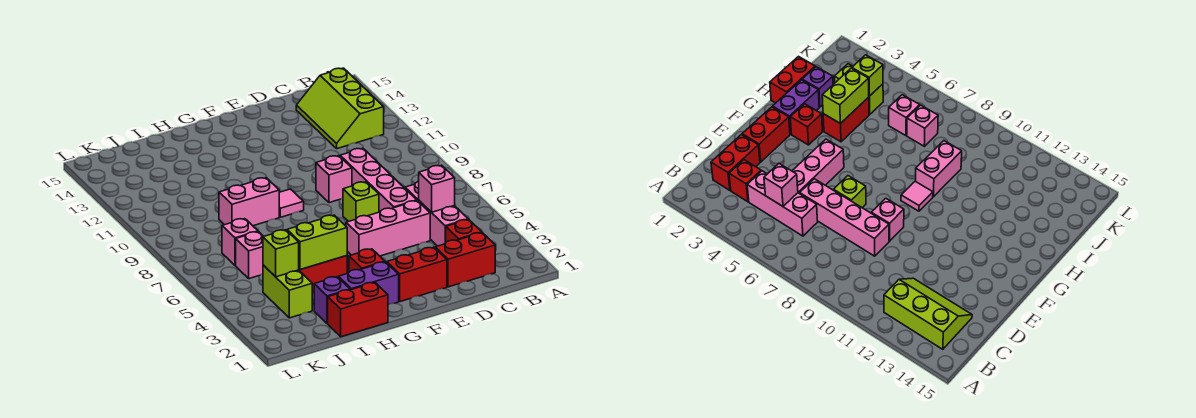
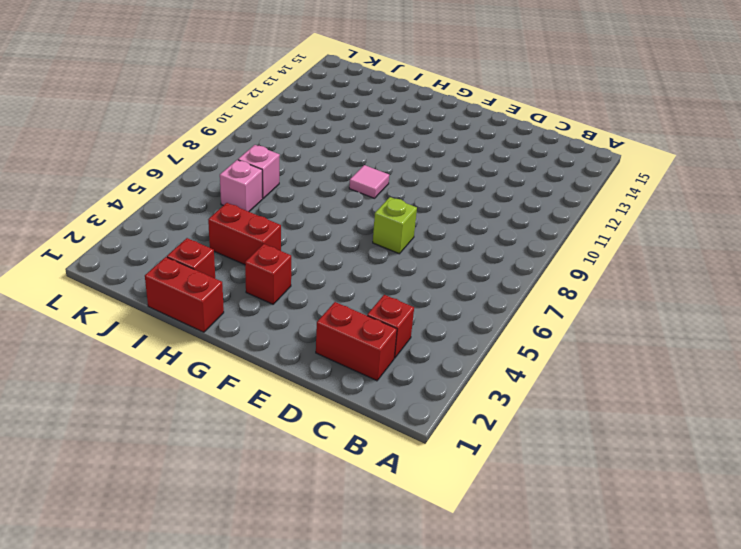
red brick I2 level 1 -> purple brick I2 level 1
none -> lime slope B12:C14 level 1 top B
none -> pink brick C4:C6 level 1
none -> pink brick D5:F5 level 1

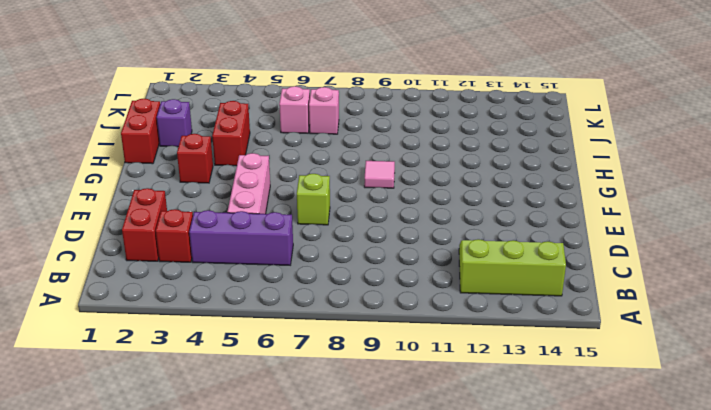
purple brick C4:C6 level 1 -> pink brick C4:C6 level 1
none -> pink brick D6:D9 level 1
none -> red brick E2:F2 level 1
none -> pink brick E9 level 1

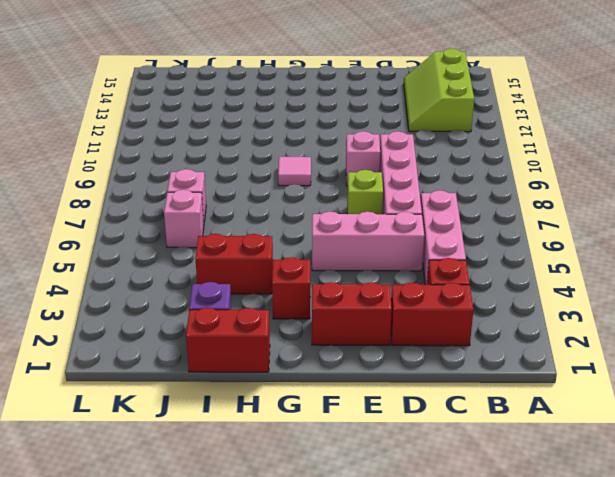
none -> purple brick G2:H2 level 1
none -> pink brick H9:I9 level 1
none -> lime brick J3:J4 level 1

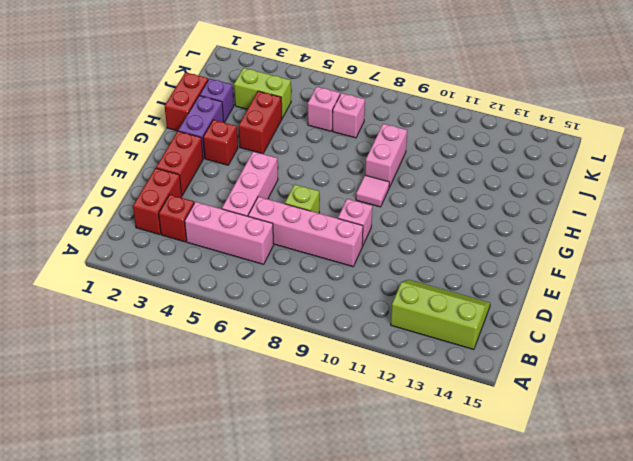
none -> pink brick C5 level 2
none -> lime brick H4:I4 level 2
none -> lime brick J4 level 2

